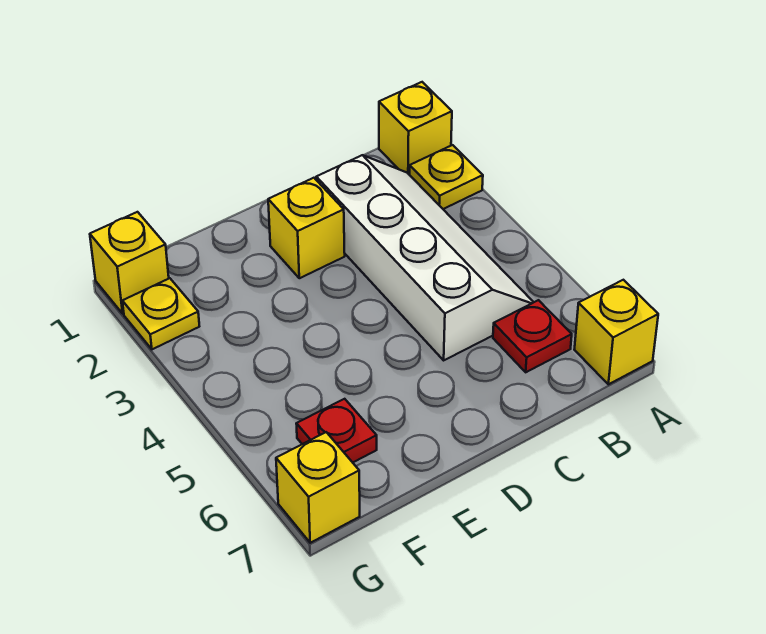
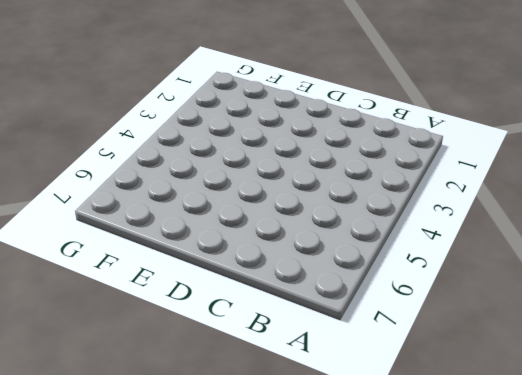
none -> yellow brick A1 level 1
none -> yellow plate A2 level 1

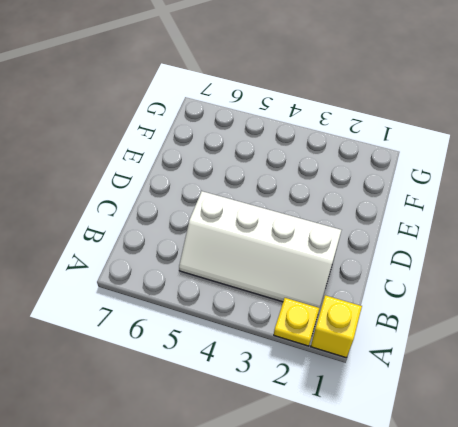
none -> yellow brick A7 level 1
none -> red plate B6 level 1

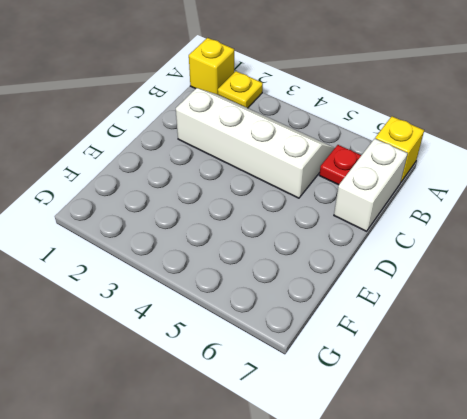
white brick B7:C7 level 1 -> none
none -> yellow brick D2 level 1
none -> red plate F6 level 1

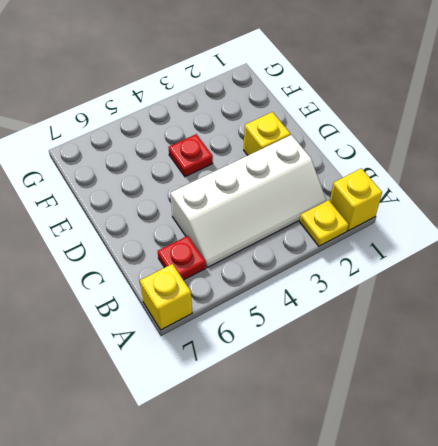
red plate E4 level 1 -> red plate F6 level 1
none -> yellow brick G1 level 1
none -> yellow plate G2 level 1

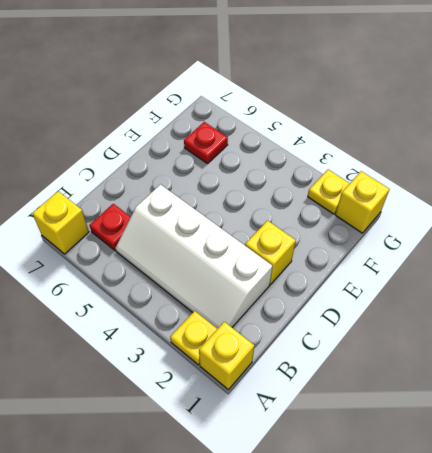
none -> yellow brick G7 level 1

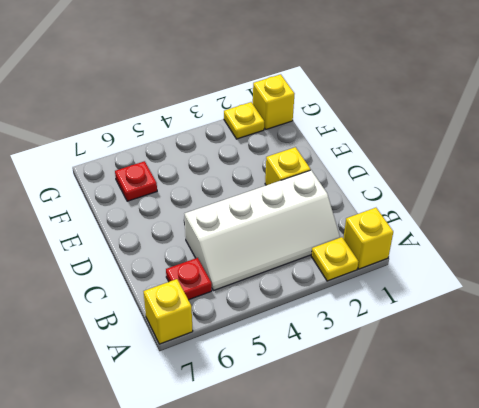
none -> yellow brick G7 level 1

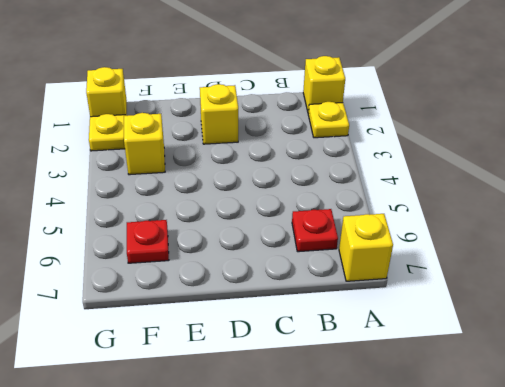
yellow brick F3 level 1 -> yellow brick G7 level 1
none -> white slope B2:C5 level 1 top C

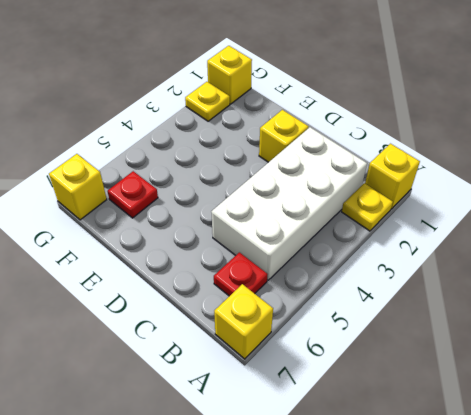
white brick B2:C5 level 1 -> white slope B2:C5 level 1 top C

